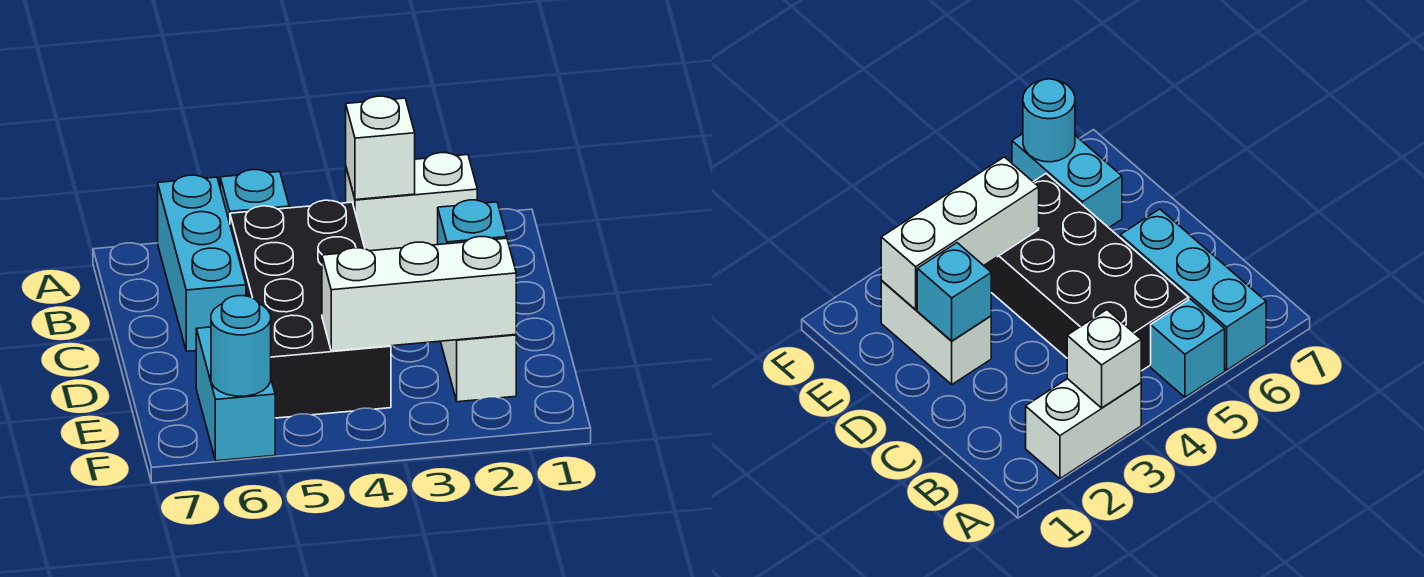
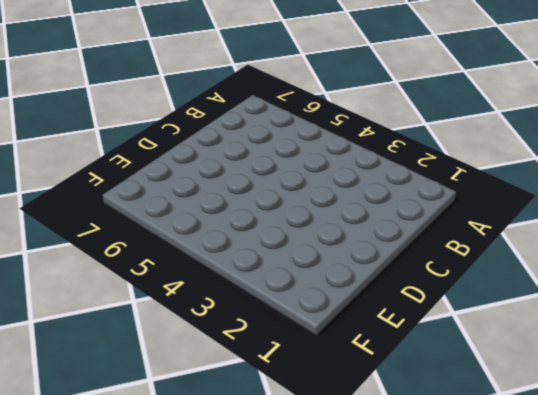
none -> white brick A2:A3 level 1
none -> cyan brick A5 level 1

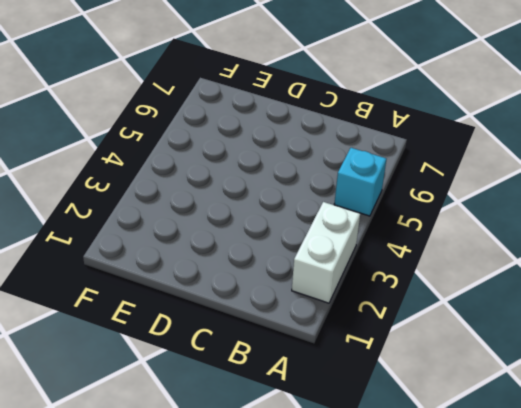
none -> cyan brick A6:C6 level 1
none -> black brick B4:E5 level 1

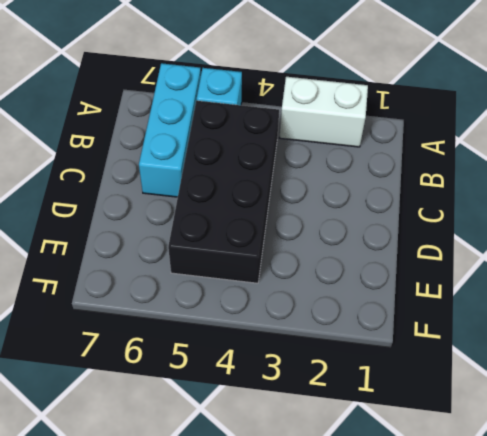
none -> white brick D2:E2 level 1
none -> cyan brick E6:F6 level 1

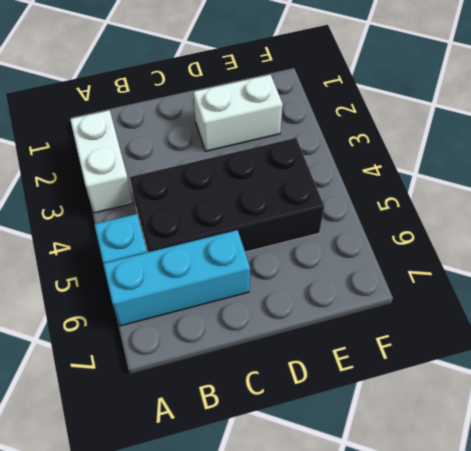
none -> cyan brick E6:F6 level 1
none -> white brick A3 level 2

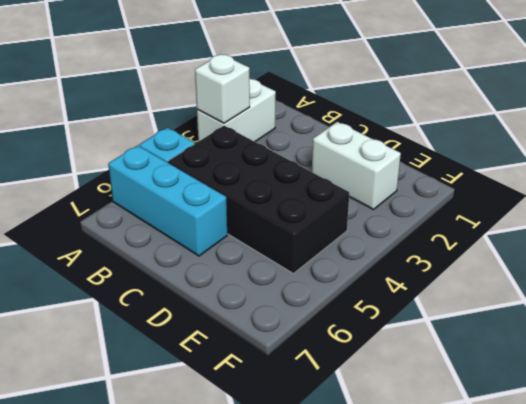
none -> cyan brick E6:F6 level 1
none -> cyan brick D2 level 2

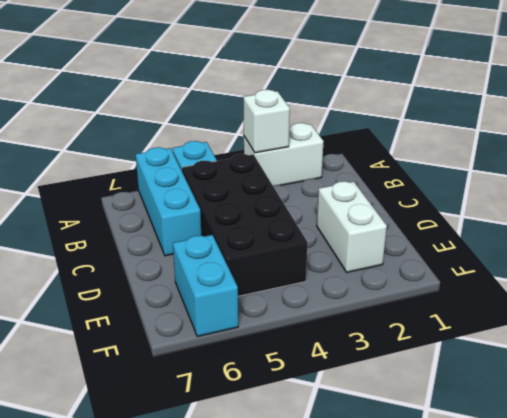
none -> cyan brick D2 level 2
none -> white brick E2:E4 level 2

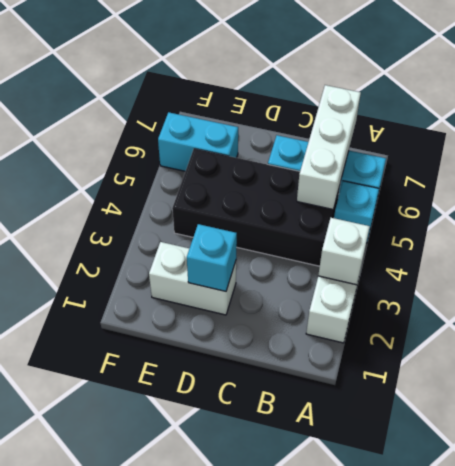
white brick B5:B7 level 2 -> white brick E2:E4 level 2
none -> cyan round brick F6 level 2

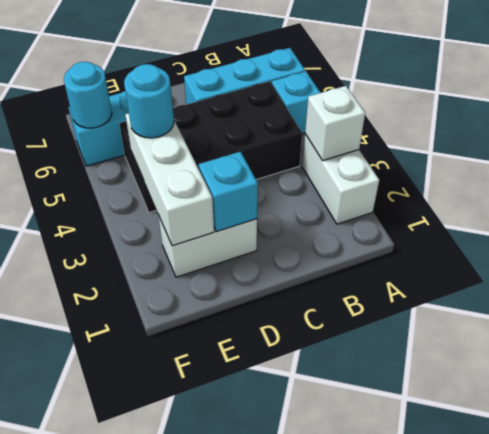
cyan round brick E4 level 3 -> none

